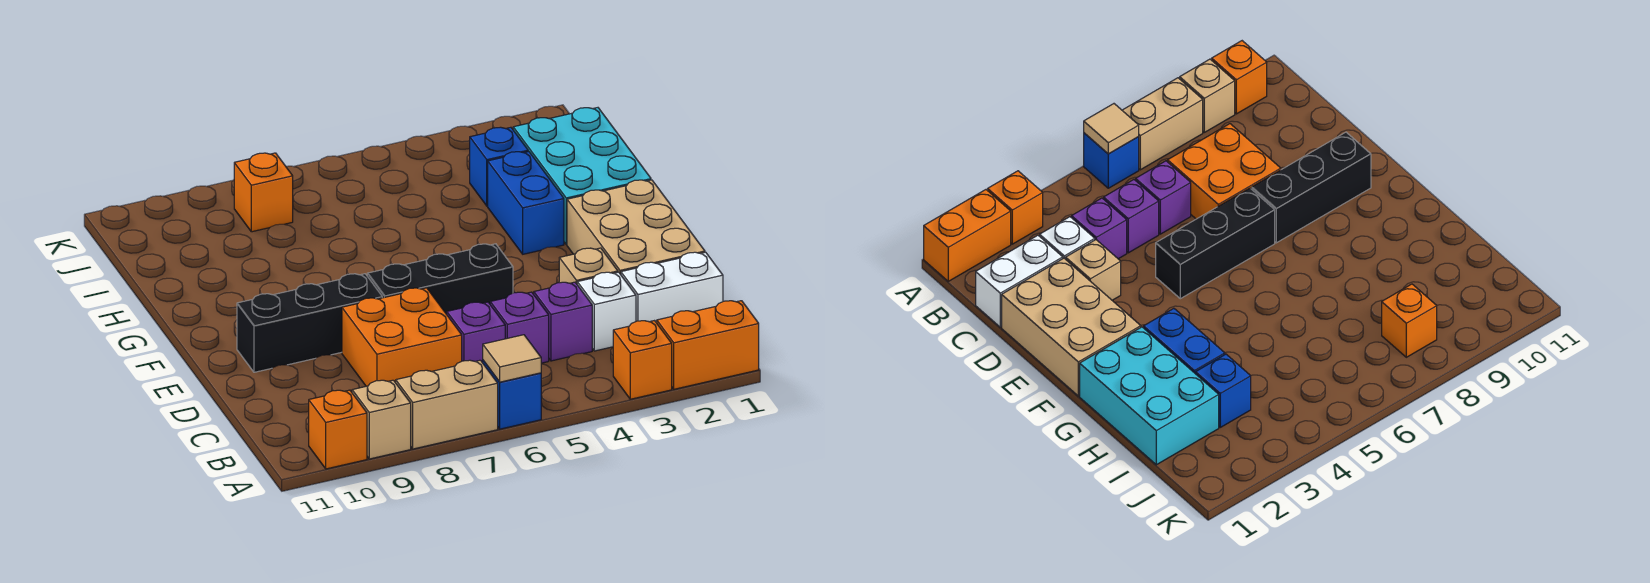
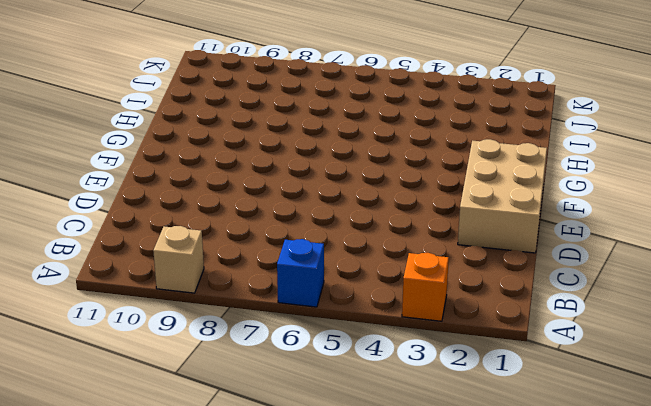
none -> orange brick A1:A2 level 1
none -> tan brick A7:A8 level 1
none -> orange brick A10 level 1

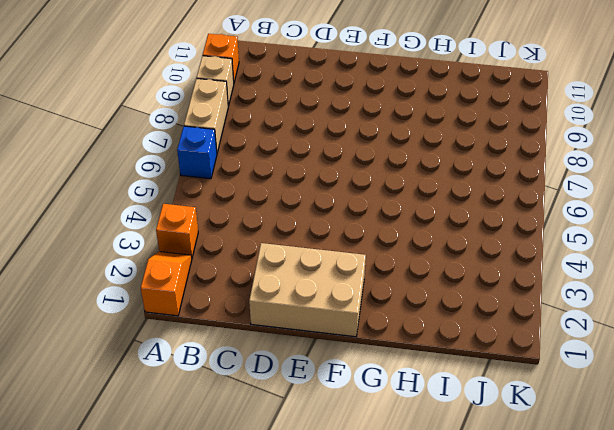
orange slope A1:A2 level 1 top 1 -> orange brick A1:A2 level 1
none -> white brick C1:C2 level 1
none -> white brick C3 level 1
none -> purple brick C4 level 1

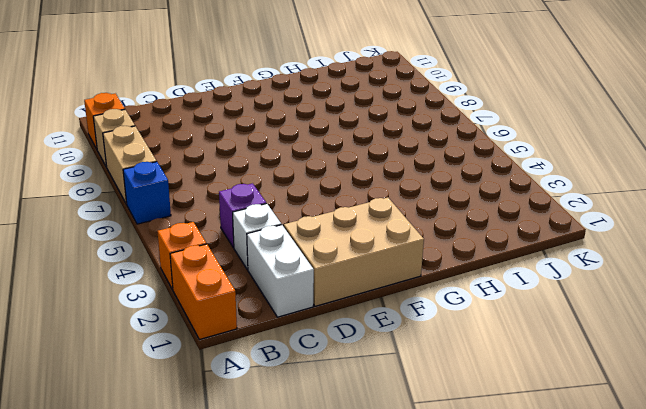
none -> purple brick C5 level 1
none -> purple brick C6 level 1
none -> orange brick C7:D8 level 1

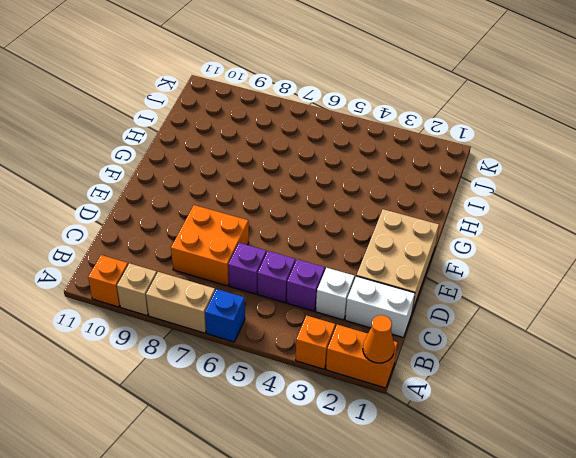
orange cone A1 level 2 -> none
none -> tan brick D3 level 1
none -> black brick E5:E7 level 1
none -> black brick E8:E10 level 1

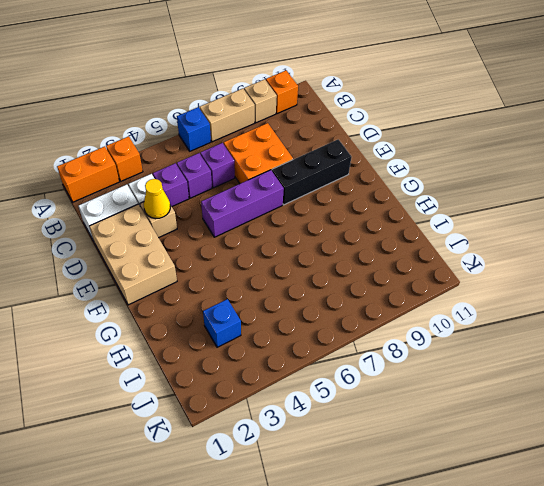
yellow cone D3 level 2 -> none
purple brick E5:E7 level 1 -> black brick E5:E7 level 1
none -> cyan brick G1:I2 level 1
none -> blue brick G3:H3 level 1
none -> orange brick J8 level 1

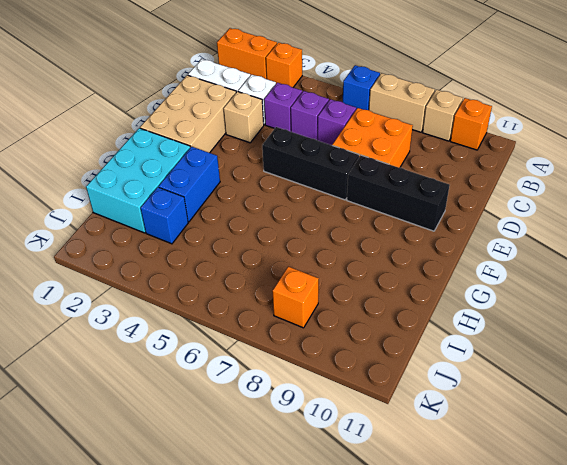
none -> tan tile A6 level 2

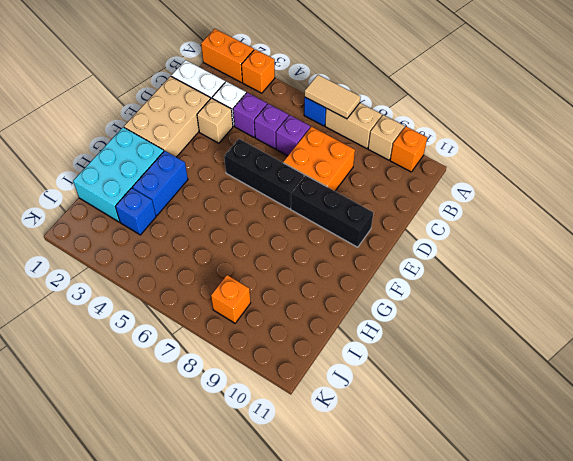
tan tile A6:A7 level 2 -> tan tile A6 level 2

